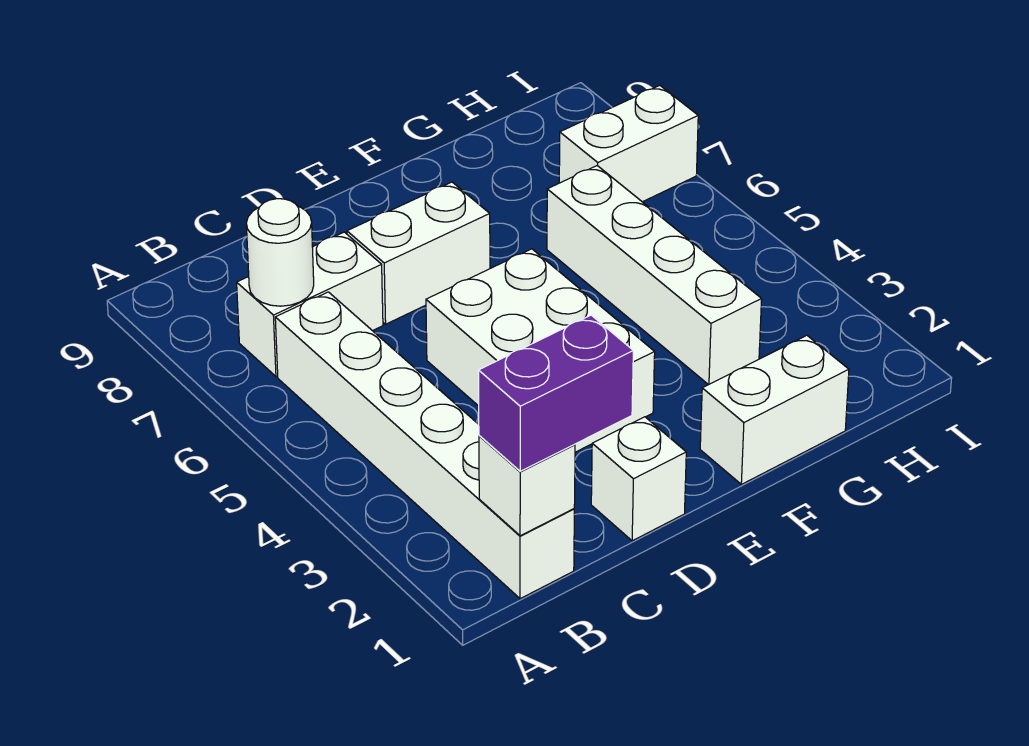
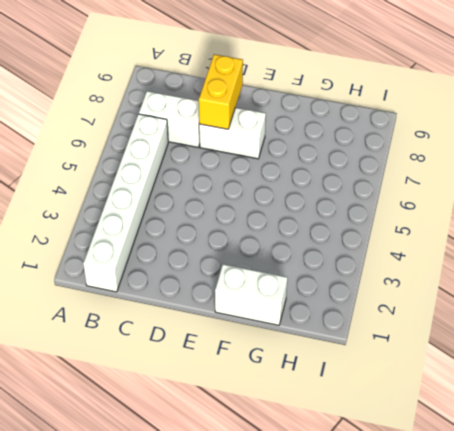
yellow brick D7:D8 level 2 -> none
none -> white brick D1 level 1
none -> white brick D3:E5 level 1

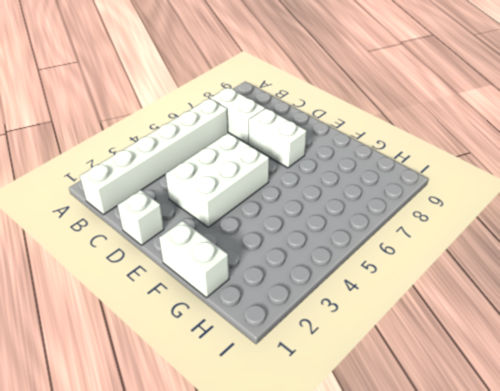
none -> white brick G3:G6 level 1
none -> white brick H7:I7 level 1

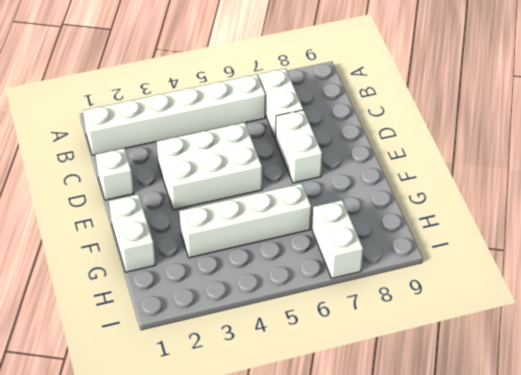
none -> white brick B1 level 2
none -> white round brick B7 level 2

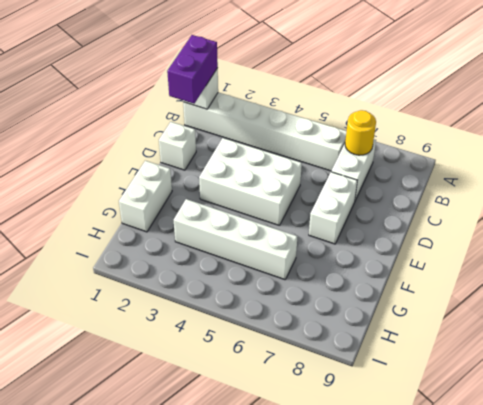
yellow round brick B7 level 2 -> white round brick B7 level 2
none -> white brick H7:I7 level 1

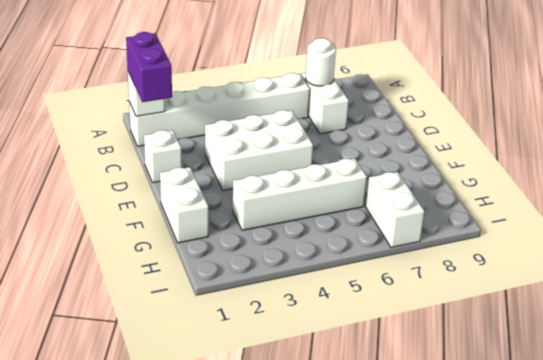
none -> white brick D7:E7 level 1

